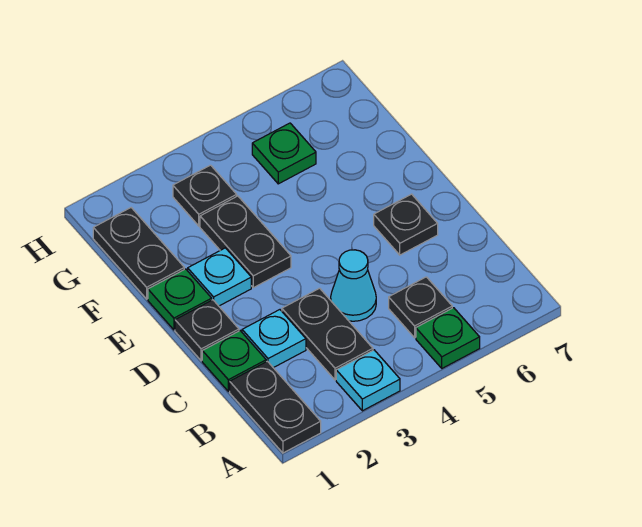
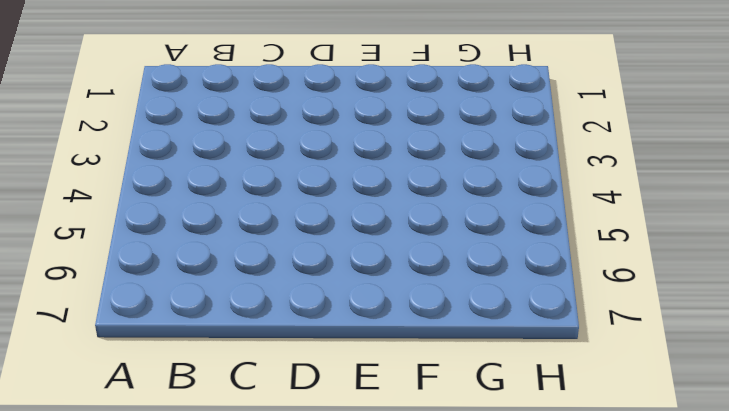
none -> black plate A1:B1 level 1
none -> cyan plate A3 level 1
none -> green plate A5 level 1

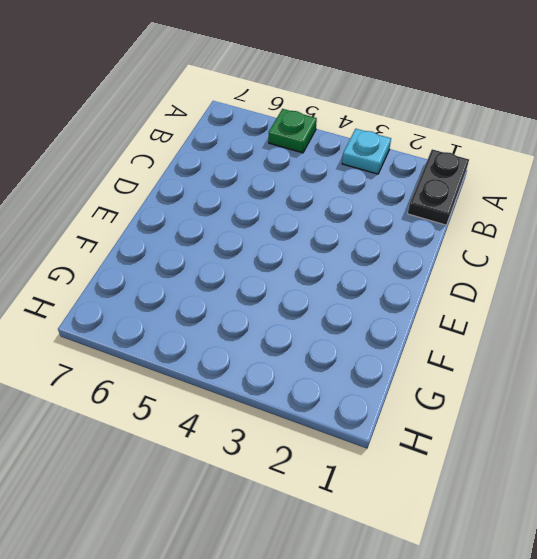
none -> black plate B3:C3 level 1
none -> black plate B5 level 1
none -> green plate C1 level 1

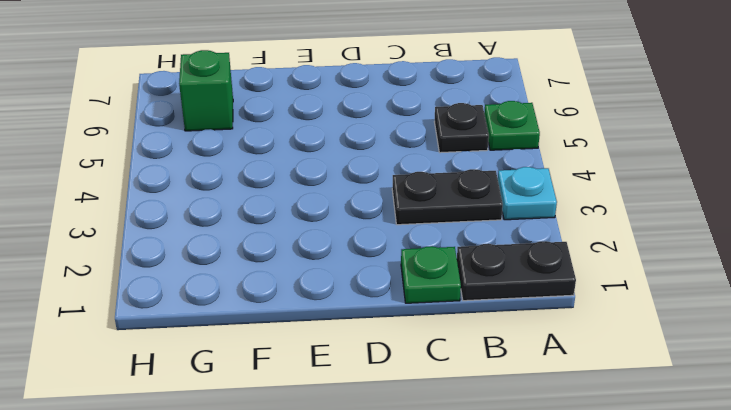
green brick G6 level 1 -> none
none -> cyan plate C2 level 1
none -> cyan cone C4 level 1
none -> black plate D1 level 1

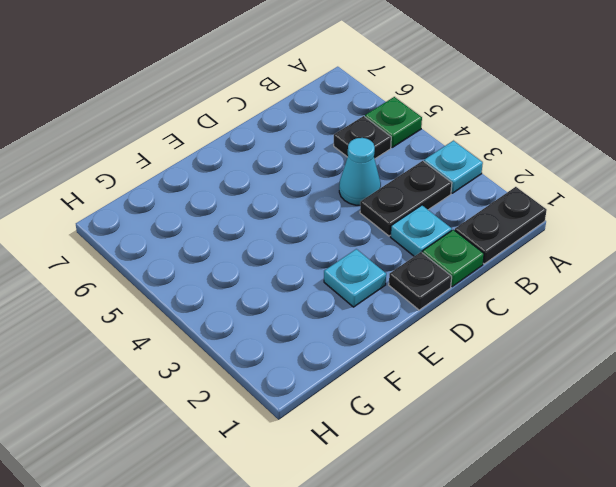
none -> black plate D6 level 1
none -> green plate E1 level 1
none -> black plate E3:F3 level 1

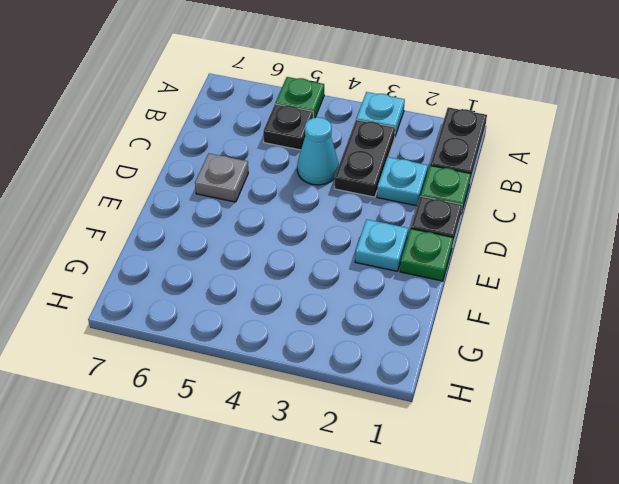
grey plate D6 level 1 -> black plate D6 level 1
none -> black plate E3:F3 level 1
none -> black plate F1:G1 level 1
none -> black plate G3 level 1

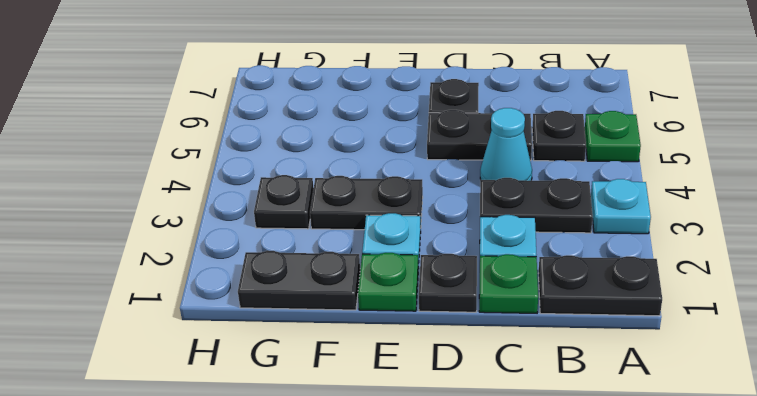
black plate C5:D5 level 1 -> none
none -> green plate G5 level 1

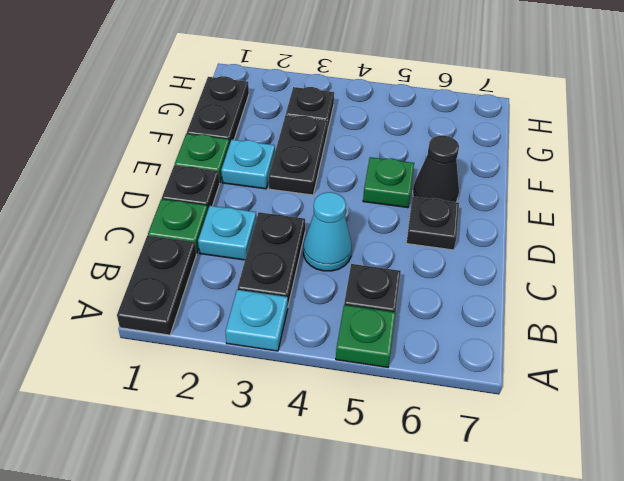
green plate E5 level 1 -> green plate G5 level 1
black cone E6 level 1 -> none

